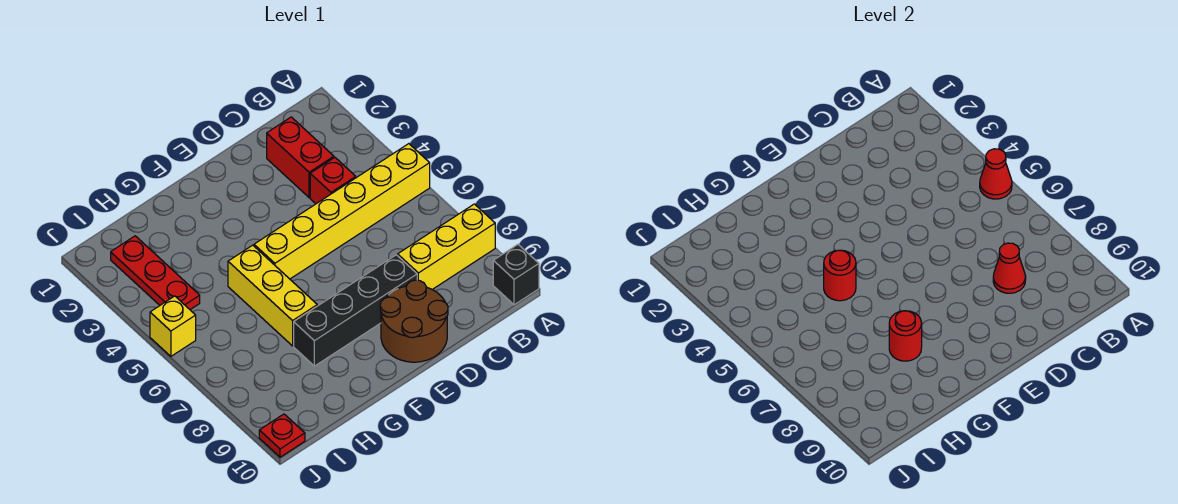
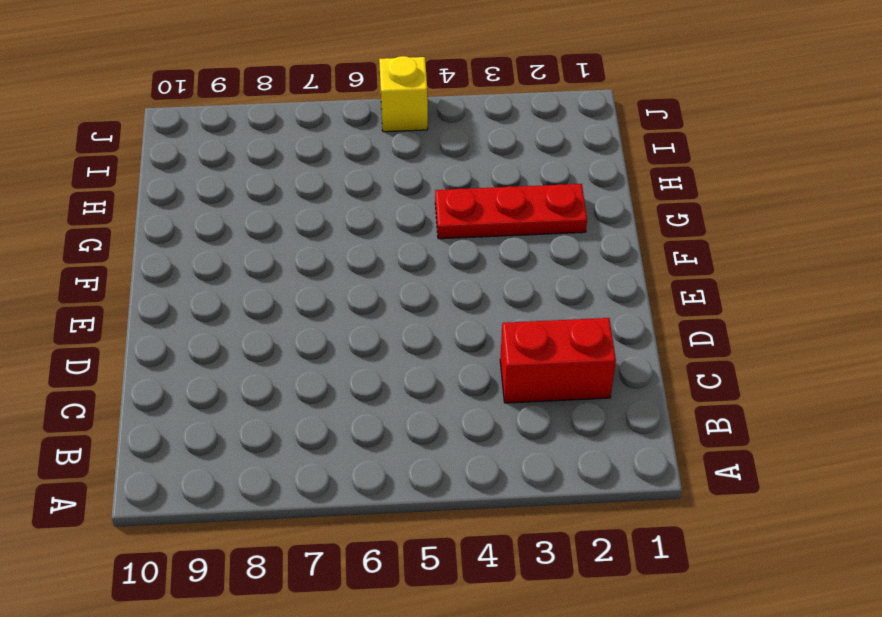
red plate G2:G4 level 1 -> red plate I2:I4 level 1
none -> yellow brick A5:F5 level 1
none -> yellow brick A8:C8 level 1
none -> black brick A10 level 1

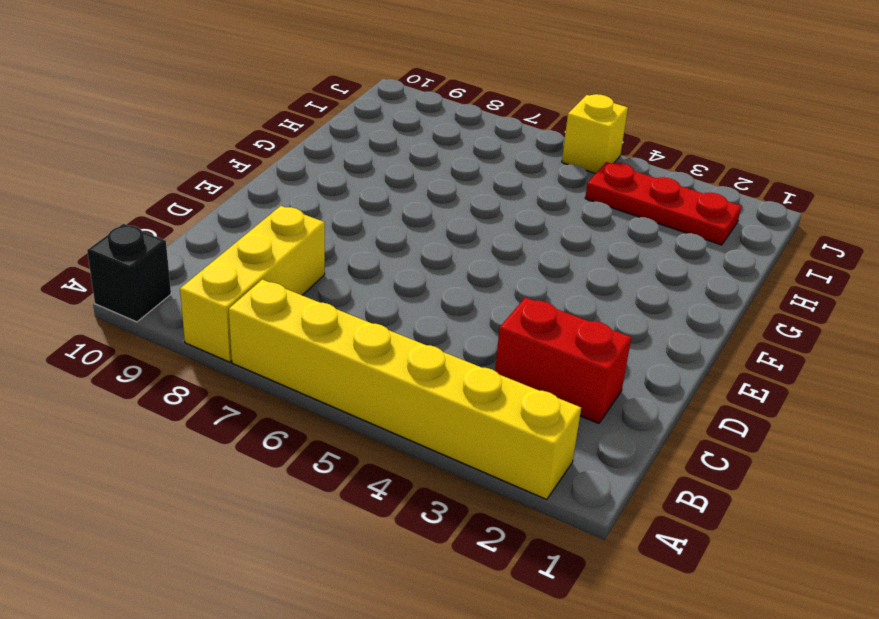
yellow brick A2:A7 level 1 -> yellow brick A5:F5 level 1
none -> red brick C4 level 1
none -> black brick D8:G8 level 1
none -> brown round brick D9:E10 level 1

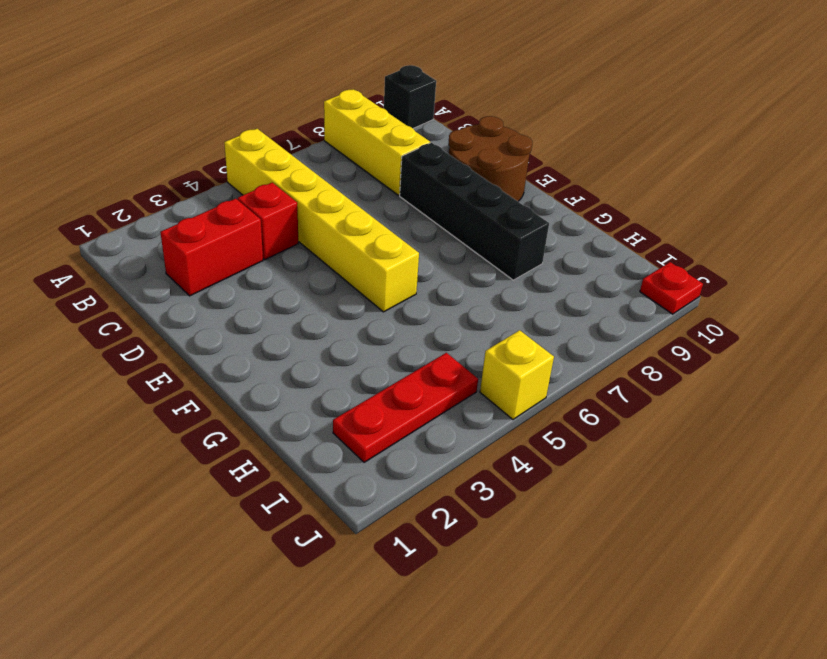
none -> yellow brick G5:G7 level 1
none -> red cone A5 level 2
none -> red cone C8 level 2

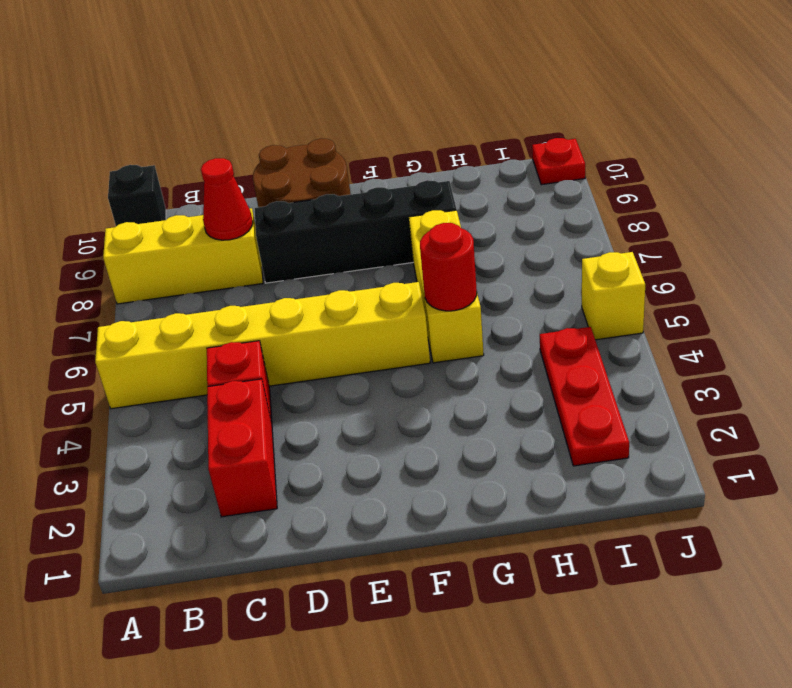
none -> red cone A5 level 2
none -> red round brick G8 level 2

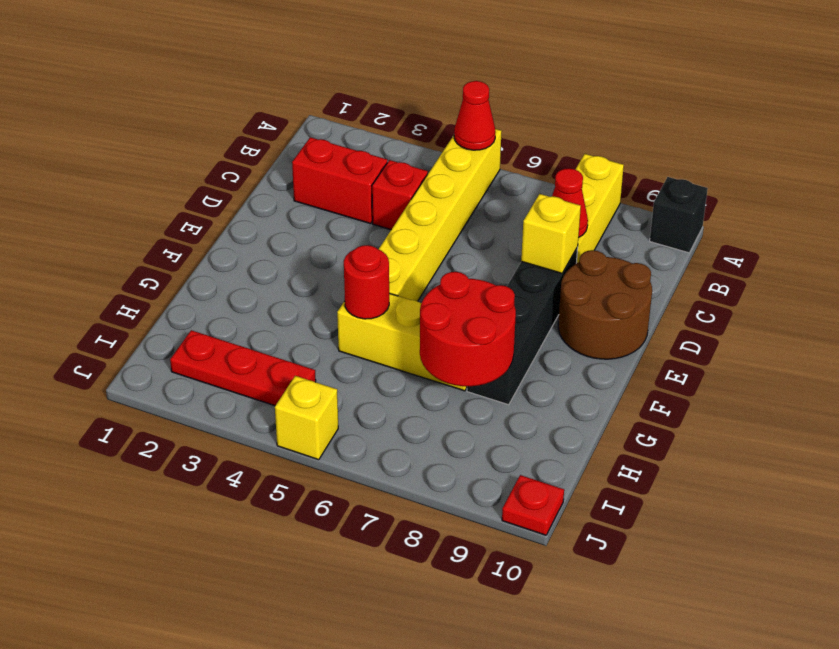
yellow brick D8 level 2 -> none
red round brick G7:H8 level 2 -> red round brick G8 level 2

